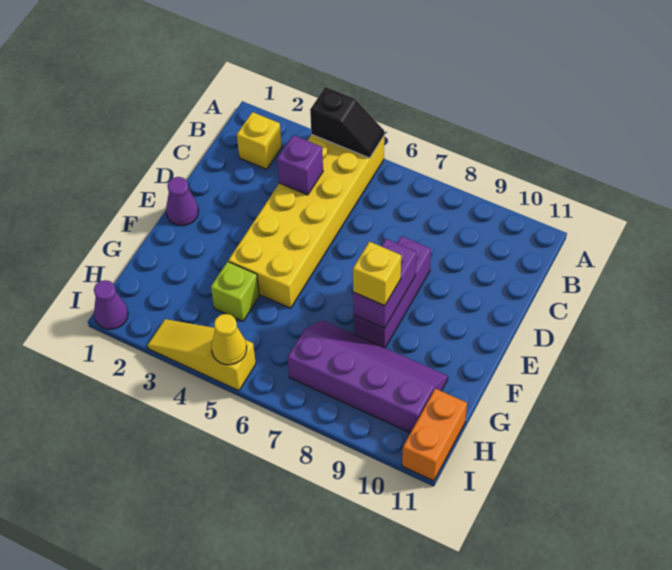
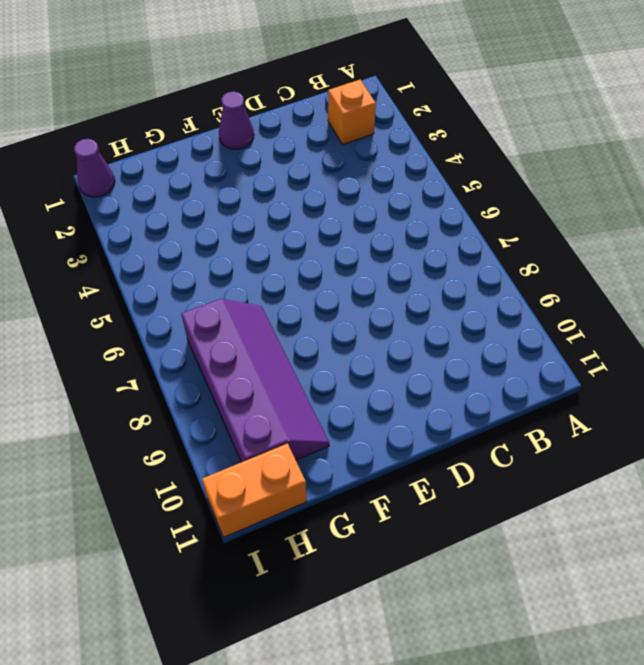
orange brick B2 level 1 -> yellow brick B2 level 1
none -> yellow brick A4:F5 level 1
none -> purple brick D8:F8 level 1
none -> lime brick G4 level 1

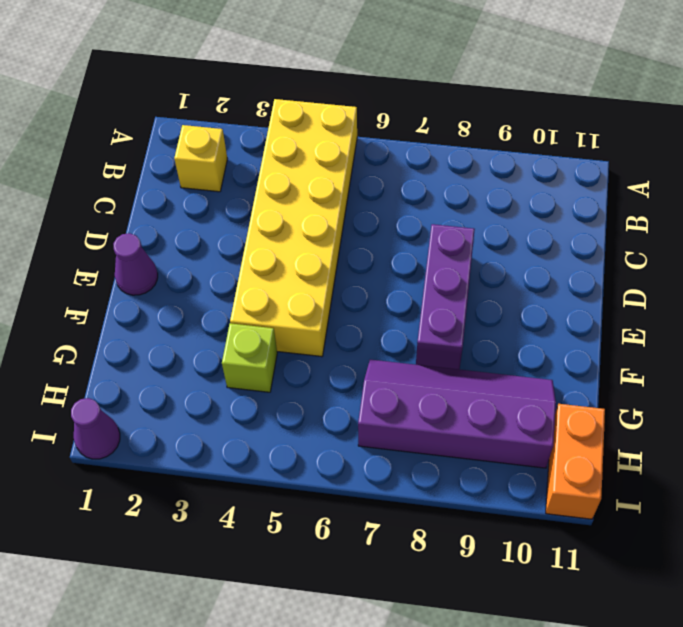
none -> yellow slope I3:I5 level 1 top 5
none -> black slope A4:A5 level 2 top 4
none -> purple brick C4 level 2

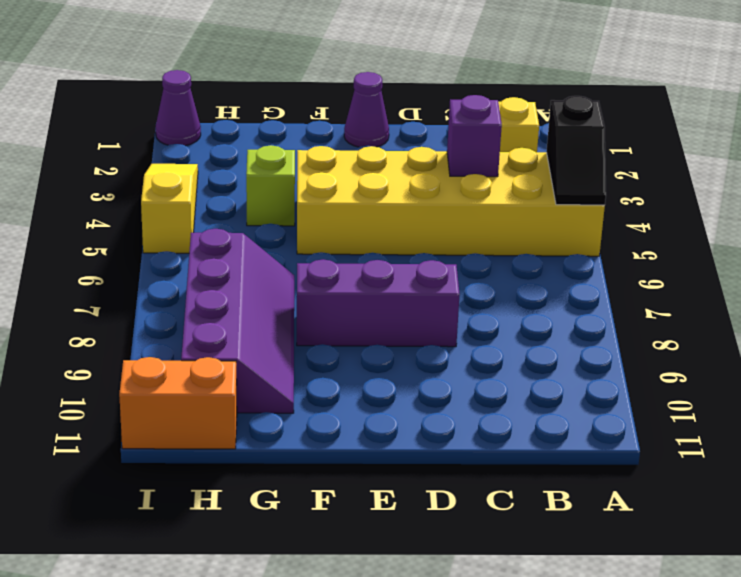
none -> purple brick E8:F8 level 2
none -> yellow cone I5 level 2
none -> yellow brick F8 level 3

